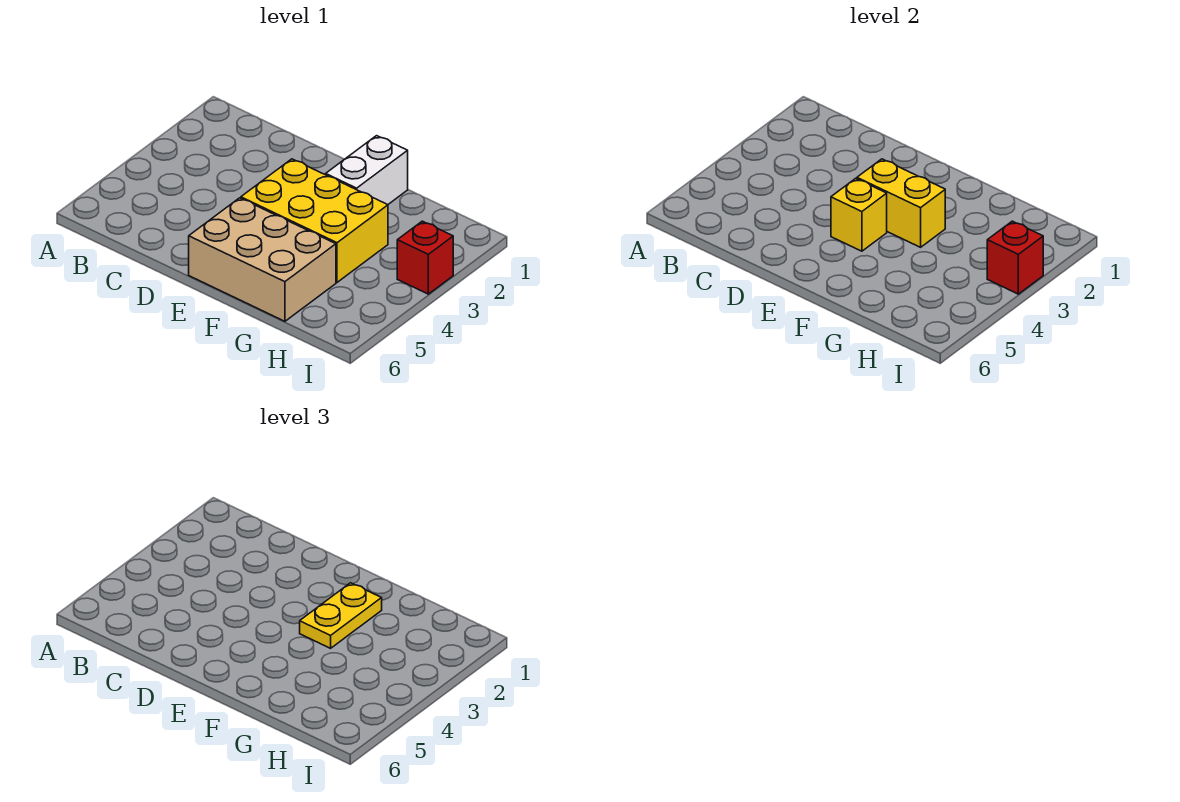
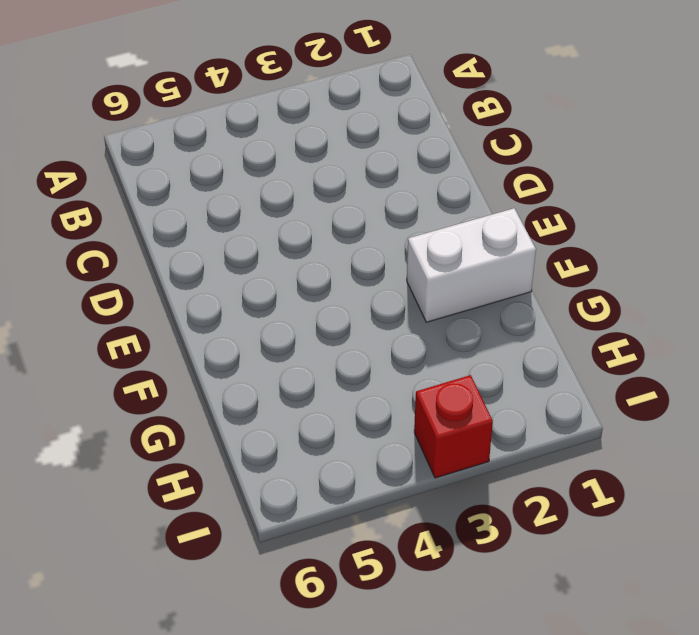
none -> yellow brick E3:G4 level 1
none -> tan brick E5:G6 level 1

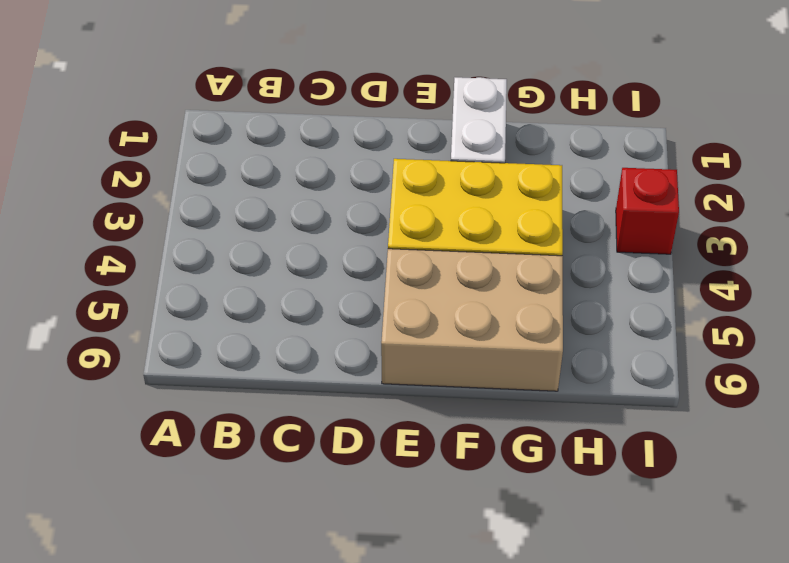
none -> yellow brick E3:F3 level 2
none -> yellow brick E4 level 2

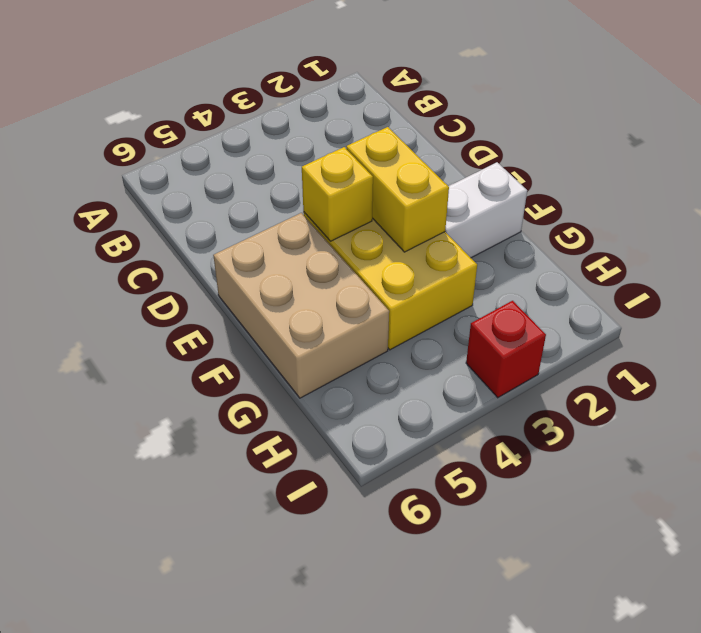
none -> red brick I3 level 2
none -> yellow plate F2:F3 level 3

